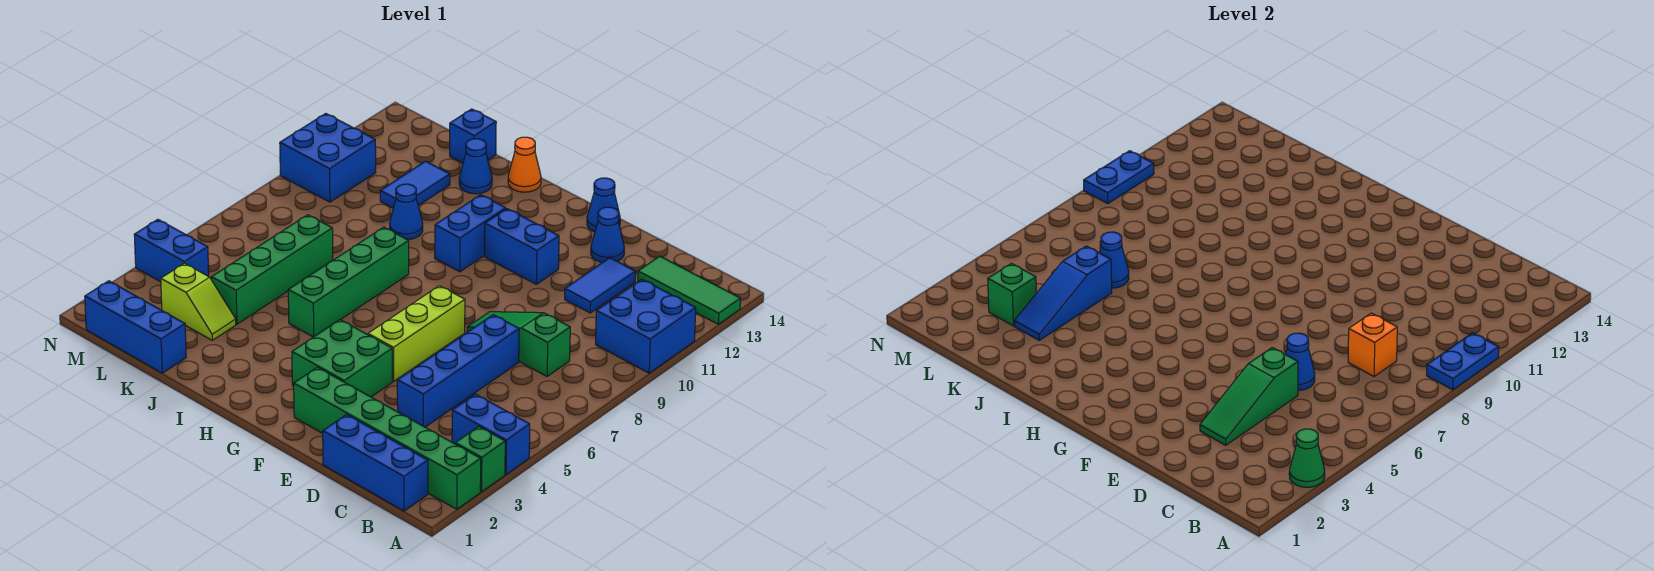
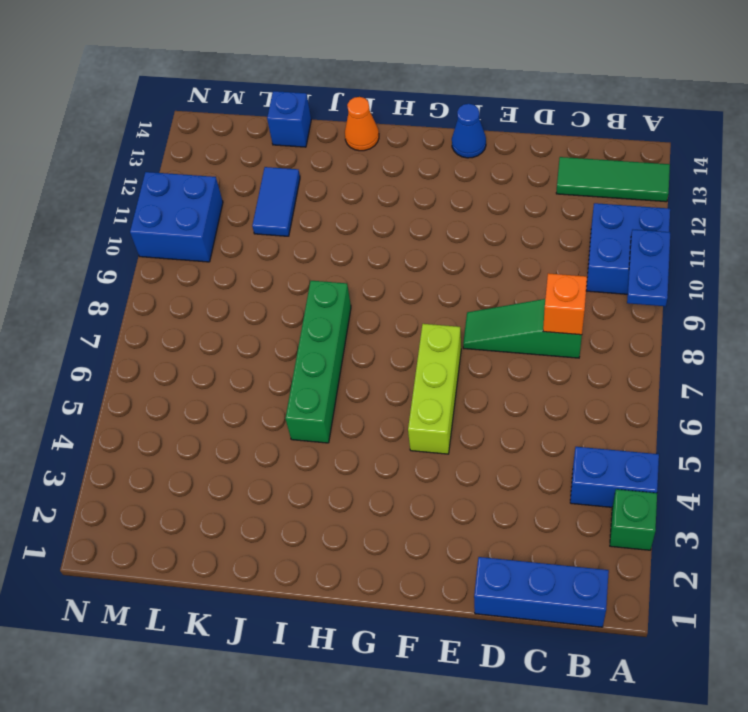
none -> green brick A2:F2 level 1
none -> blue brick D4:D7 level 1
none -> blue tile D11:D12 level 1
none -> blue cone E13 level 1

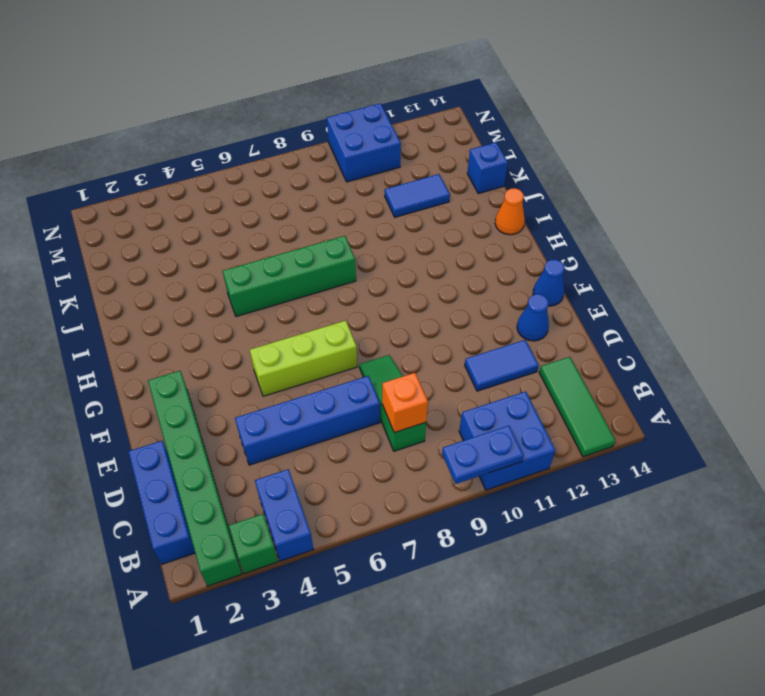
none -> green brick F3:G4 level 1
none -> blue brick F11:G11 level 1
none -> blue brick H10:H11 level 1
none -> blue cone J10 level 1

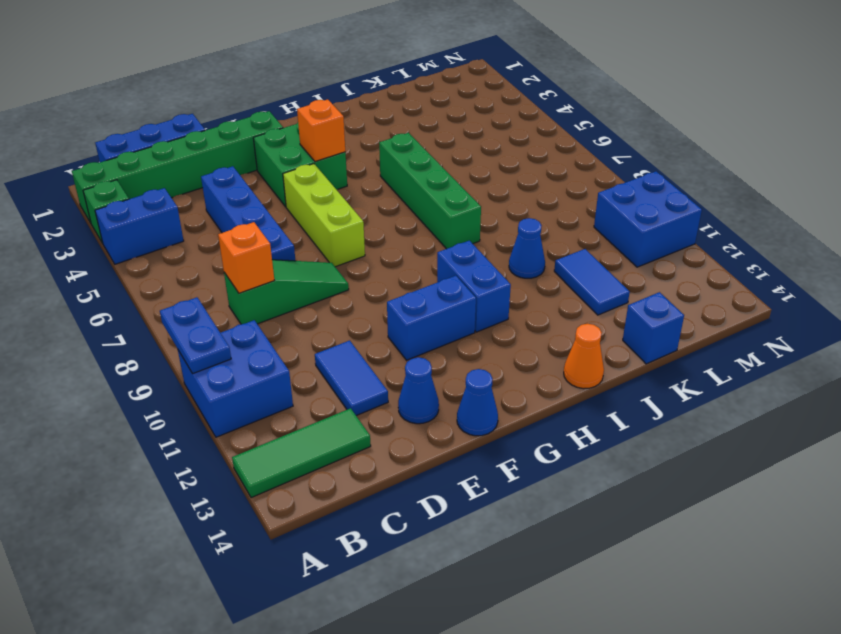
orange brick G4 level 2 -> none
none -> blue cone J13 level 1
none -> blue brick K1:M1 level 1
none -> lime slope K3:L3 level 1 top L
none -> green brick K4:K7 level 1

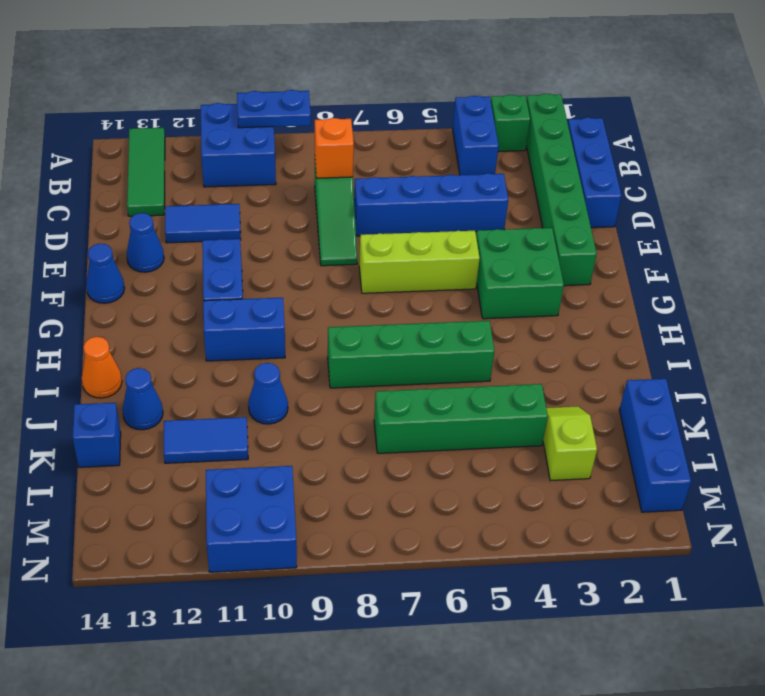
none -> blue brick M4:N4 level 1
none -> green cone A3 level 2
none -> green slope D3:D5 level 2 top 5
none -> blue cone D6 level 2

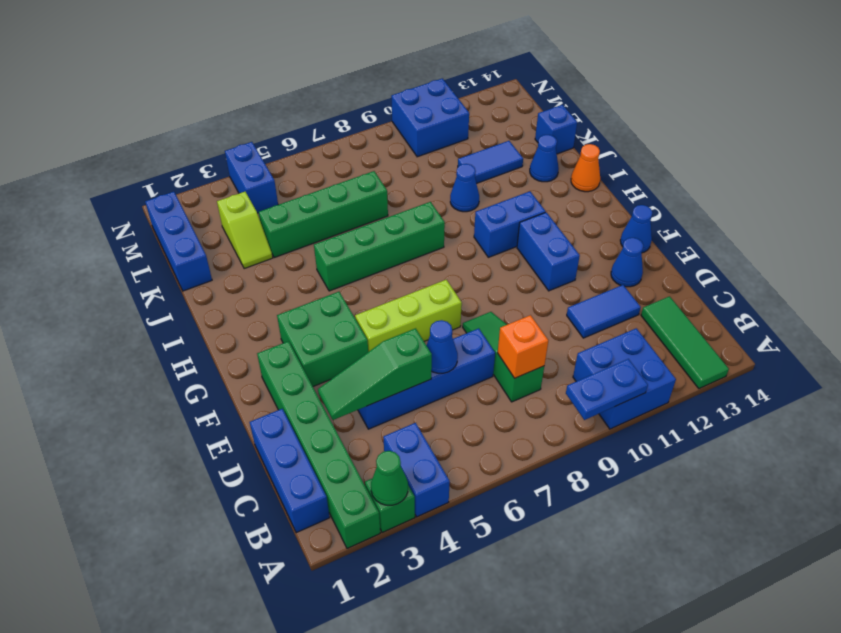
none -> blue slope K3:K5 level 2 top 5
none -> blue cone K6 level 2
none -> green brick L3 level 2
none -> blue plate N9:N10 level 2

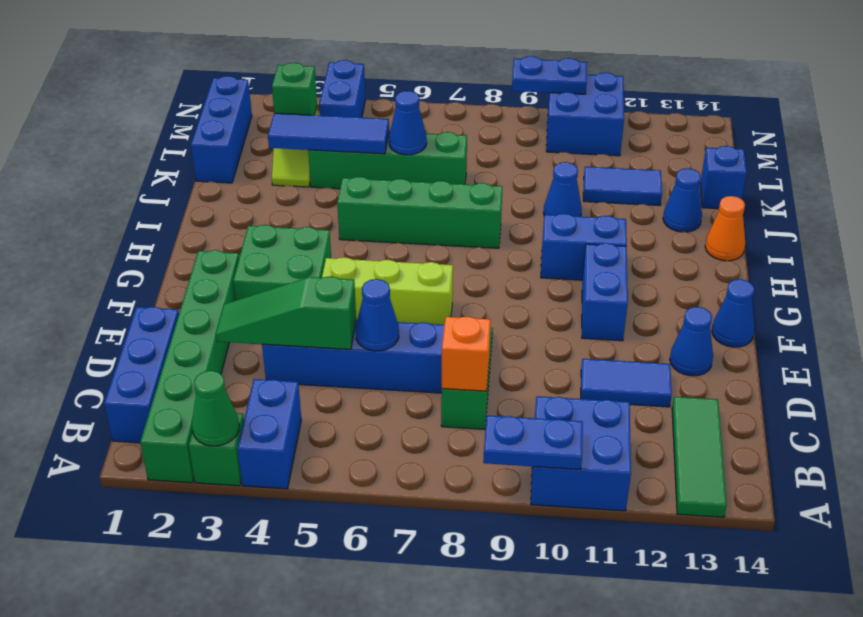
blue tile K3:K5 level 2 -> blue slope K3:K5 level 2 top 5

